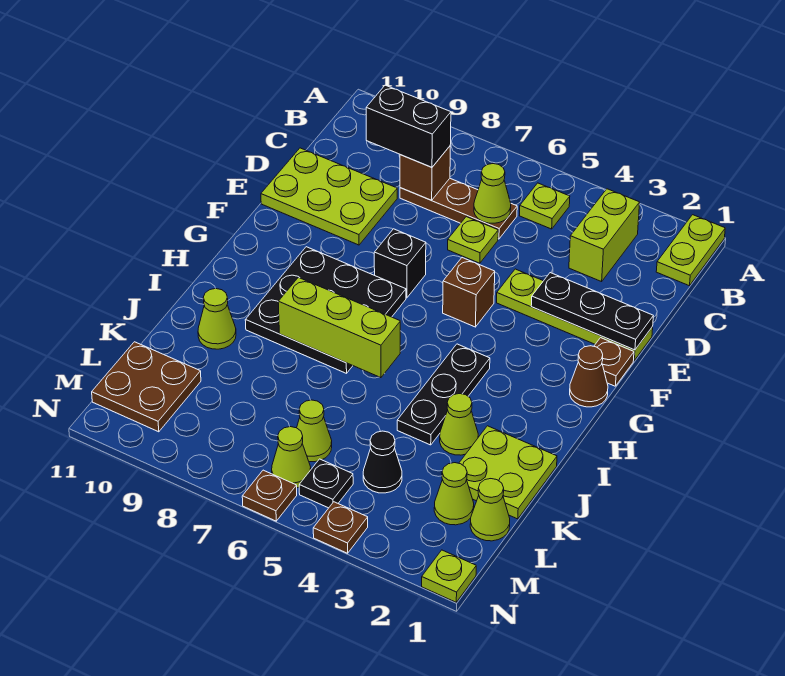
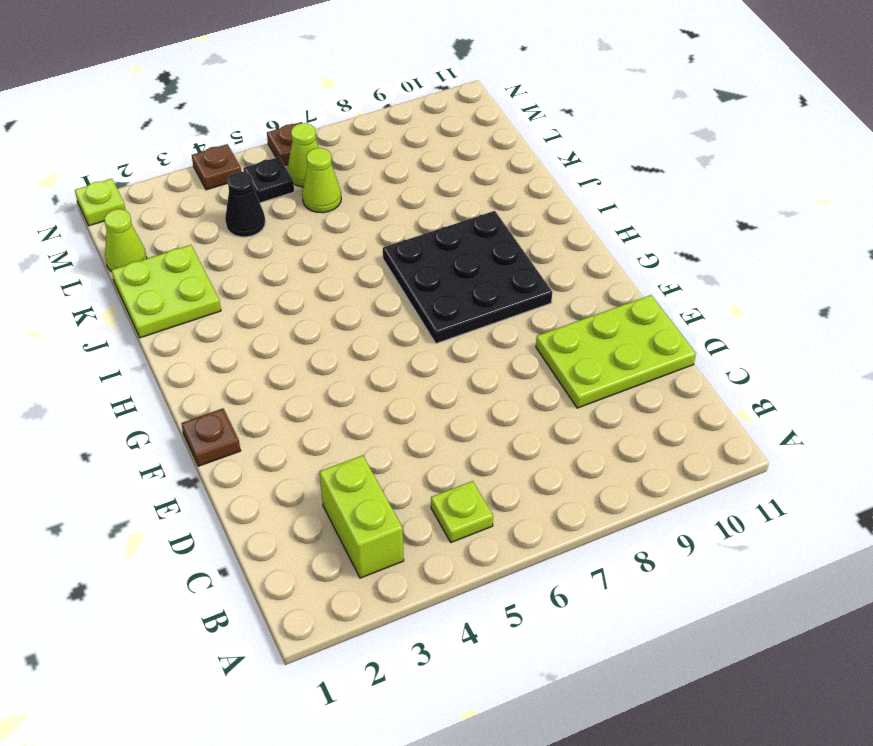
none -> lime plate A1:B1 level 1
none -> brown plate C6:C8 level 1
none -> lime plate D6 level 1
none -> lime plate E1:E4 level 1

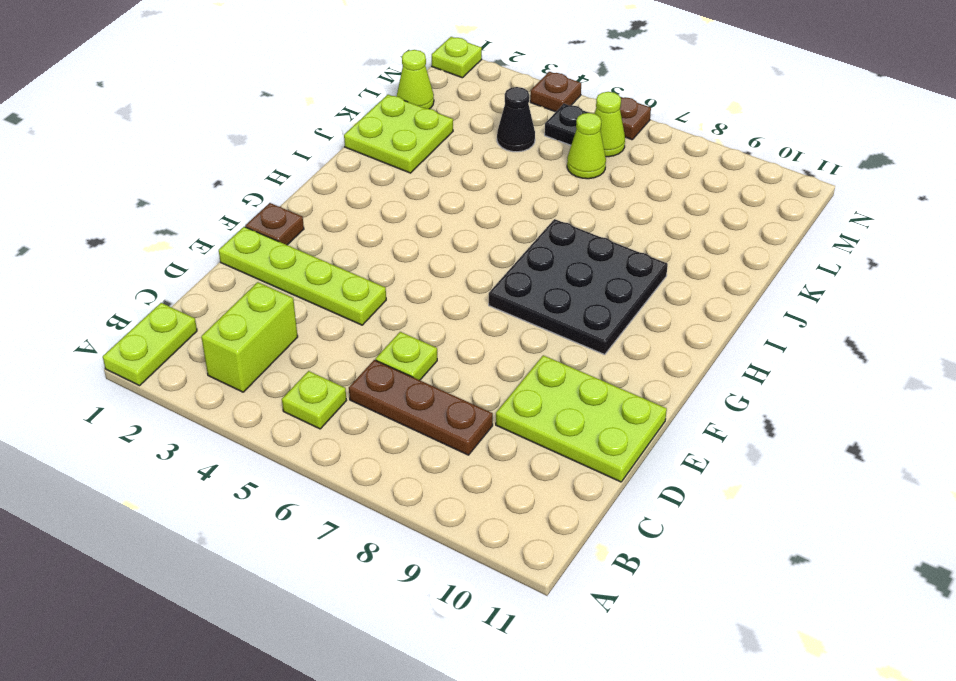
none -> brown brick F5 level 1
none -> black brick F7 level 1
none -> brown cone G1 level 1
none -> black plate H4:J4 level 1

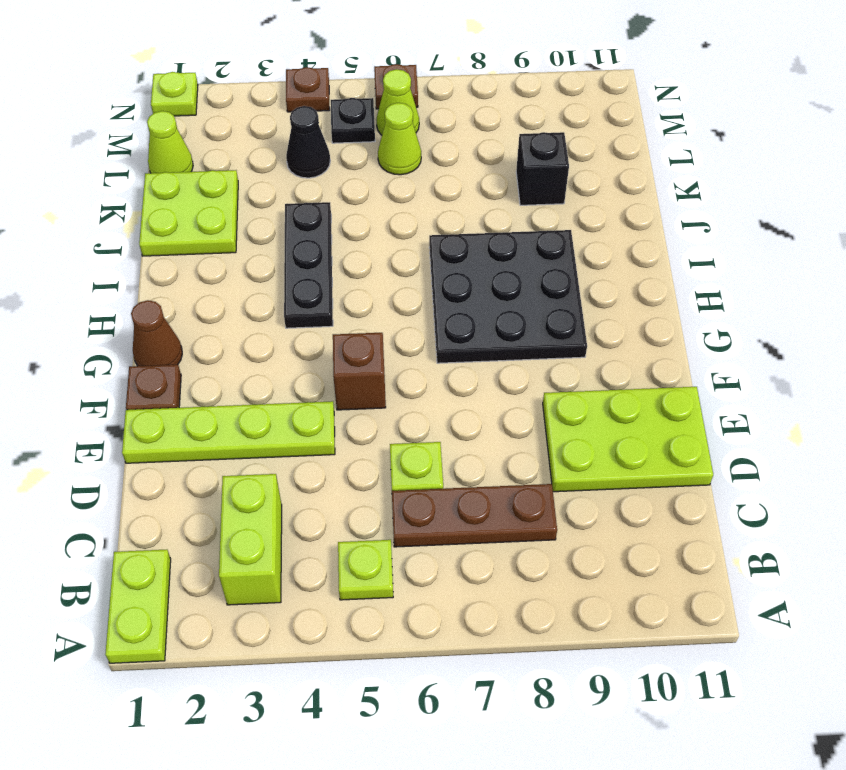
black brick K9 level 1 -> black brick F7 level 1
none -> lime cone J3 level 1
none -> lime cone J10 level 1
none -> lime cone L2 level 1
none -> brown plate L10:M11 level 1

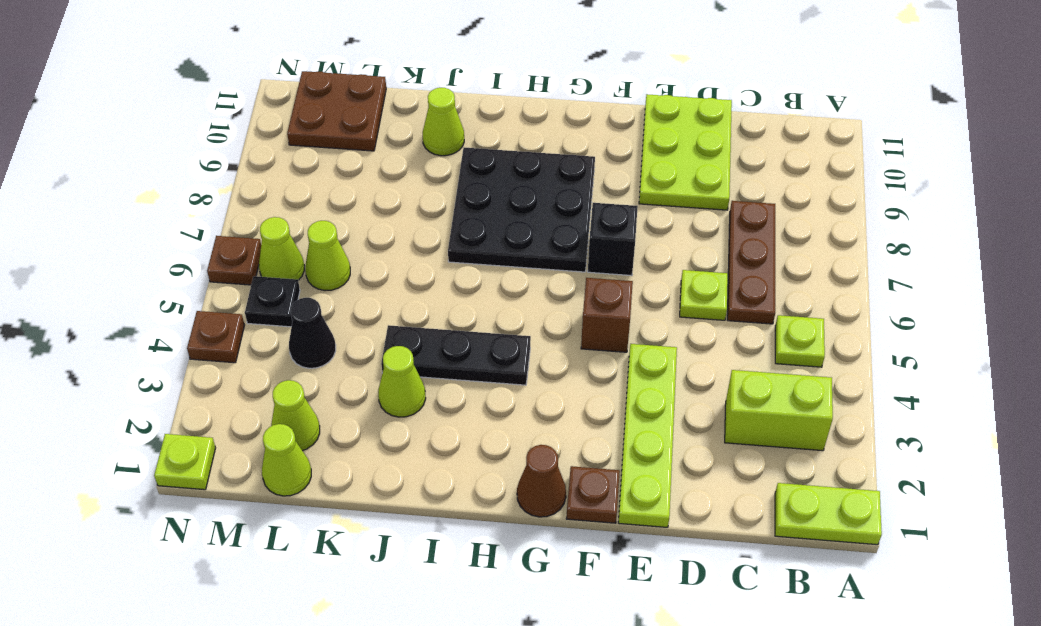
none -> lime plate J1:K2 level 1
none -> lime cone C6 level 2
none -> brown brick C8 level 2
none -> black plate E1:E3 level 2

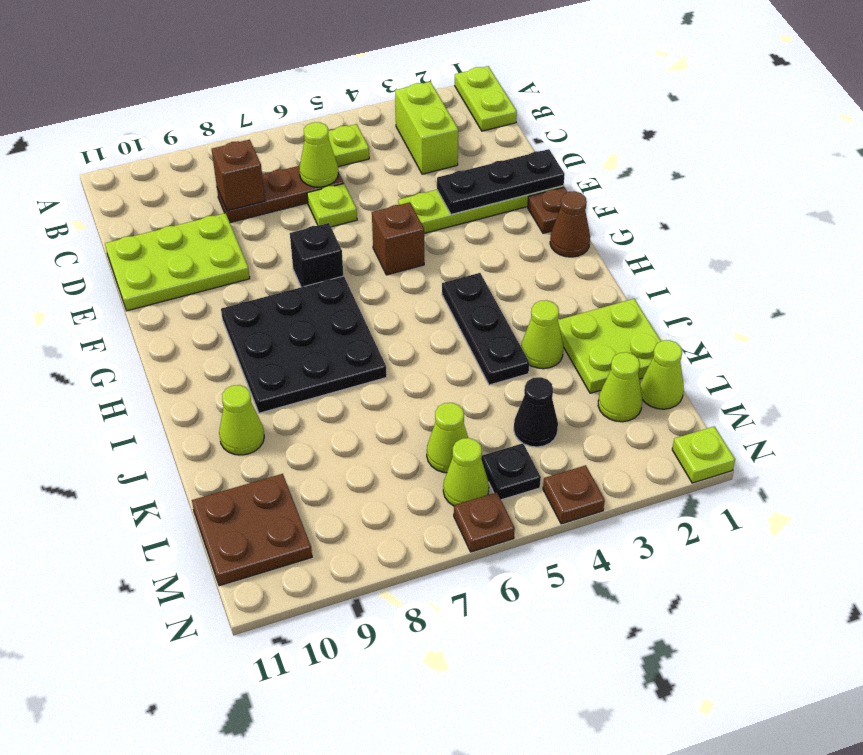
none -> lime brick I6:I8 level 2
none -> black brick C8:C9 level 3

